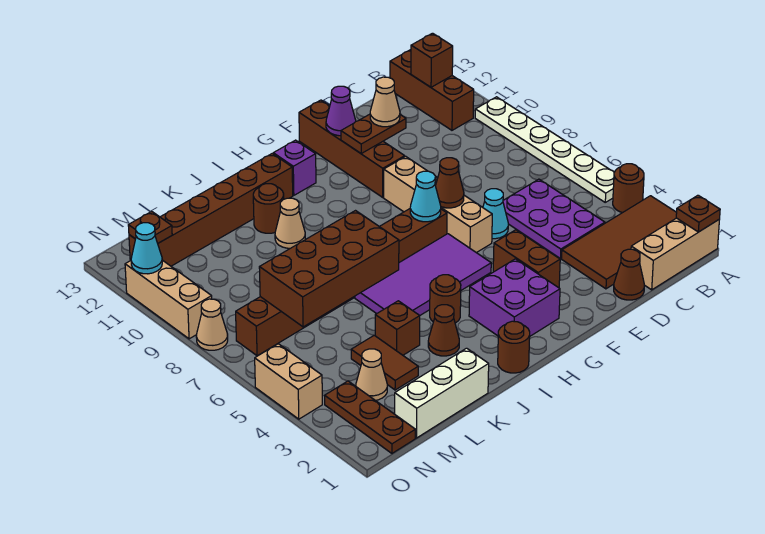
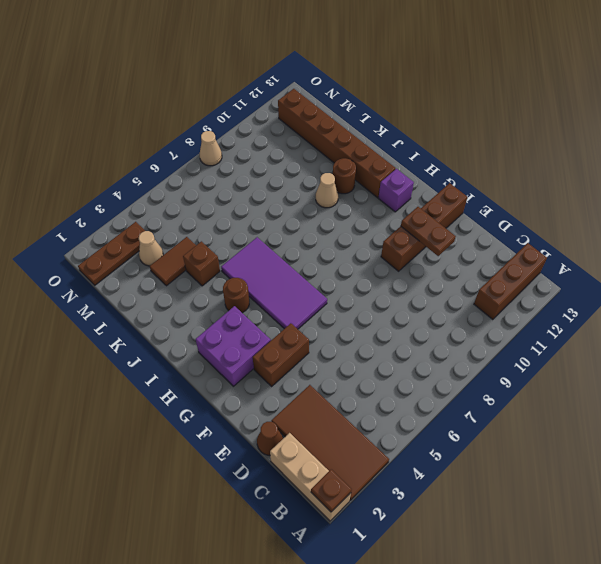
none -> brown round brick A4 level 1
none -> white plate A5:A10 level 1
none -> purple plate C4:D6 level 1
none -> cyan cone E6 level 1

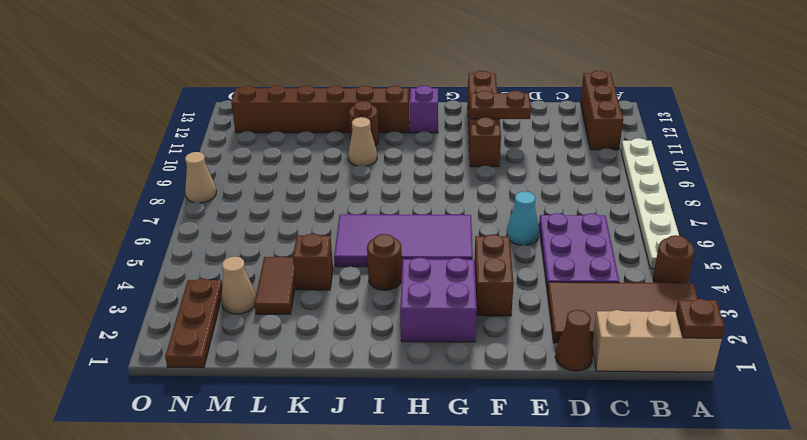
none -> tan brick F6:F9 level 1
none -> brown brick G7:N7 level 1
none -> brown round brick I1 level 1
none -> brown cone J3 level 1

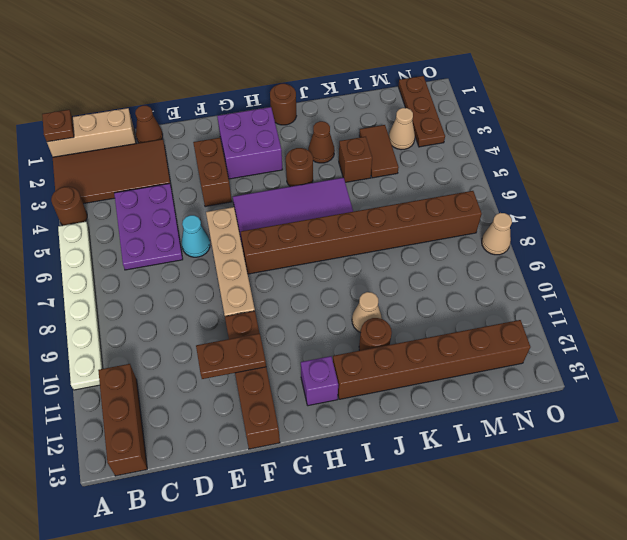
none -> white brick K1:M1 level 1
none -> tan brick O4:O5 level 1
none -> tan brick O9:O11 level 1
none -> brown brick B12 level 2

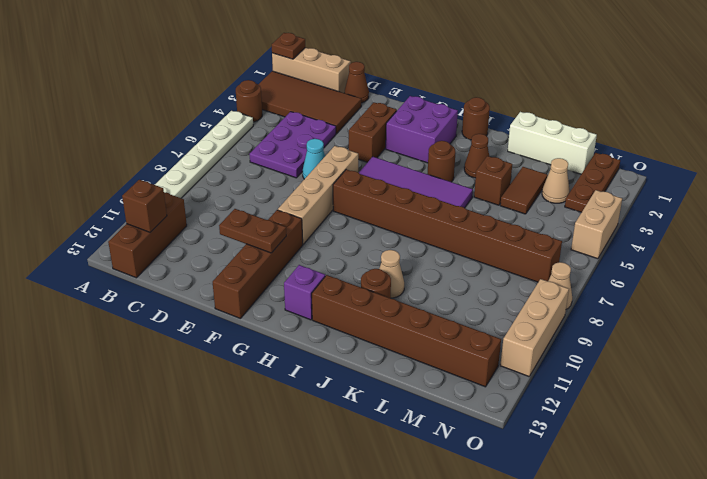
none -> brown cone F7 level 2
none -> purple cone F12 level 2
none -> cyan cone G7 level 2
none -> brown brick J6:M7 level 2

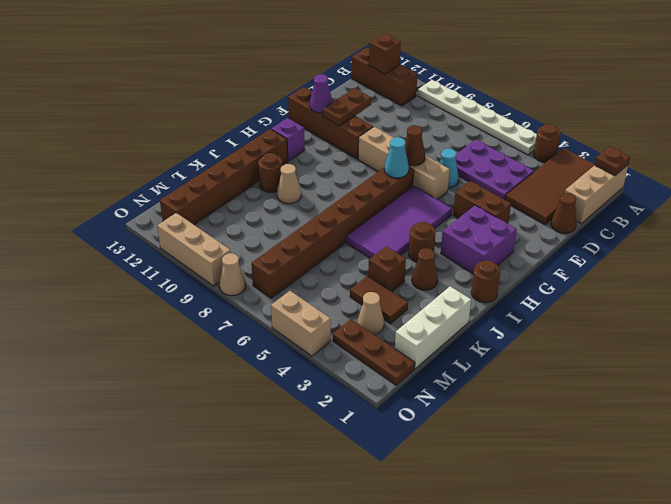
none -> brown brick J6:M7 level 2
none -> brown plate N12 level 2
none -> cyan cone O11 level 2
none -> tan cone E11 level 3

